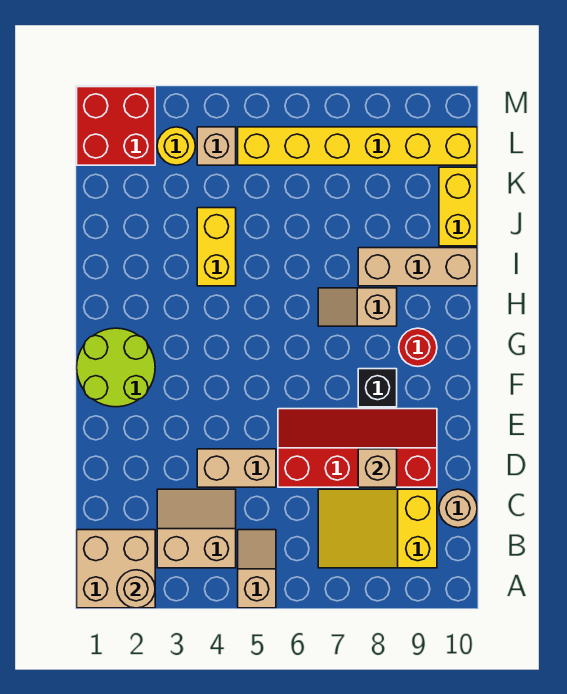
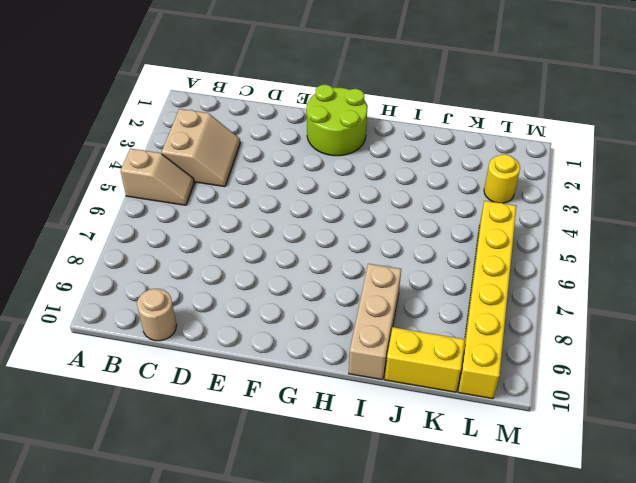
none -> tan brick A1:B2 level 1
none -> yellow slope B7:C9 level 1 top 9
none -> tan brick D4:D5 level 1

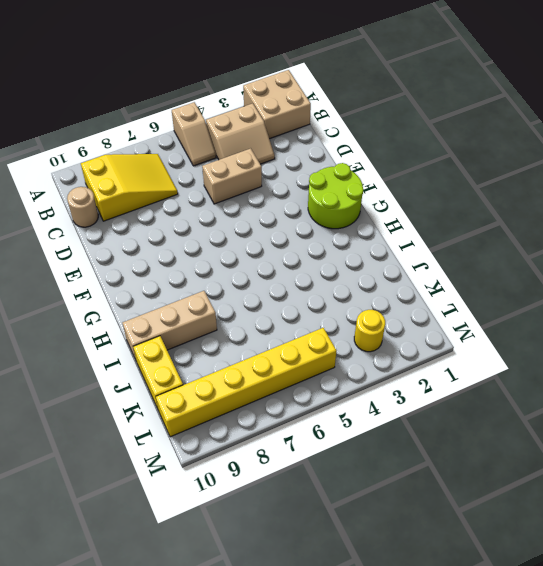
none -> red slope D6:E9 level 1 top D
none -> black brick F8 level 1
none -> red round brick G9 level 1

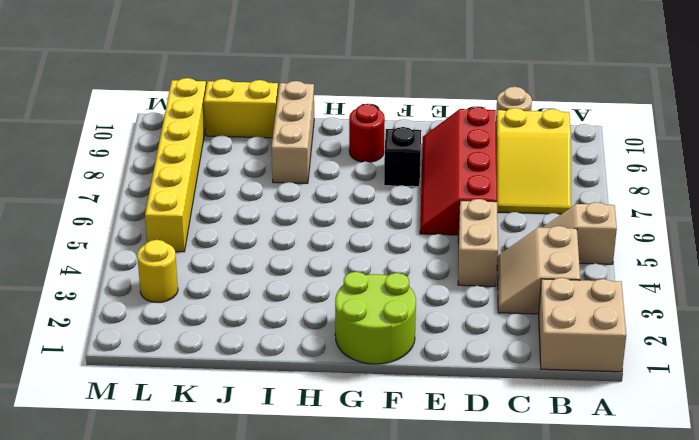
none -> tan slope H7:H8 level 1 top 8
none -> yellow brick I4:J4 level 1
none -> red brick L1:M2 level 1

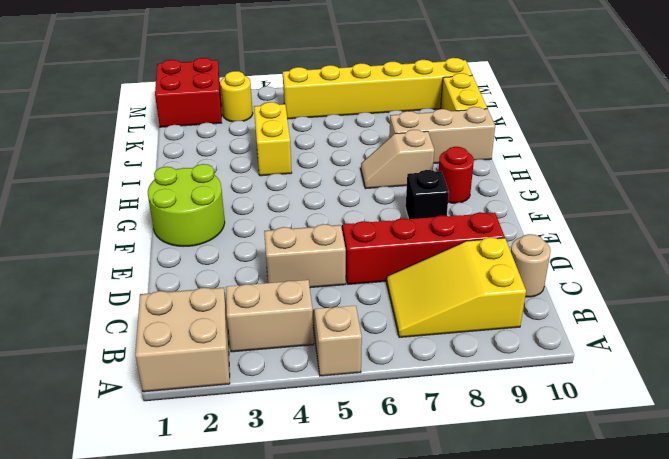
none -> tan brick L4 level 1
none -> tan round brick A2 level 2
none -> tan brick D8 level 2

